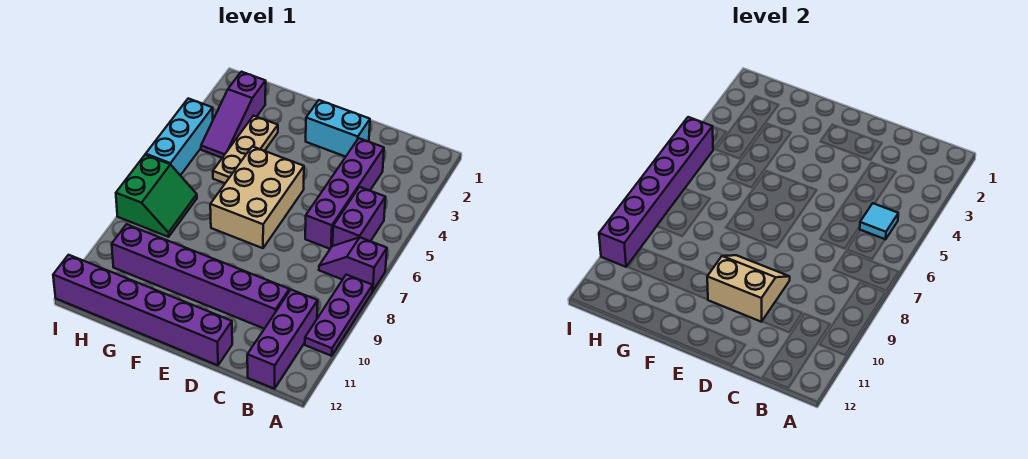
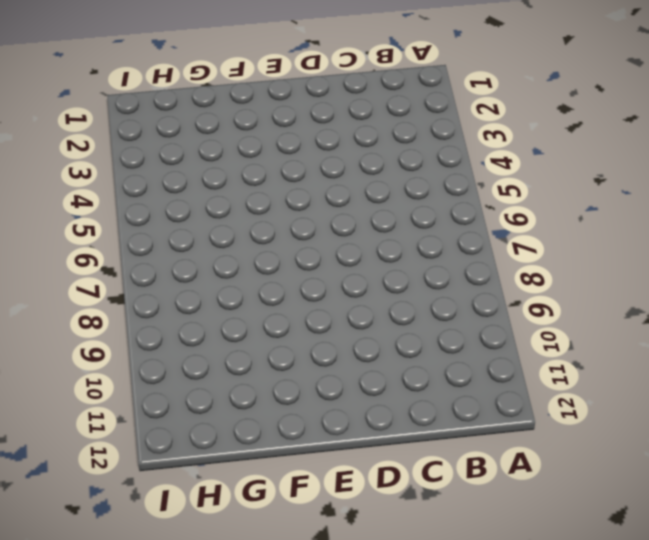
none -> purple slope A7:B7 level 1 top A
none -> purple plate A8:A10 level 1
none -> purple brick B5:B6 level 1

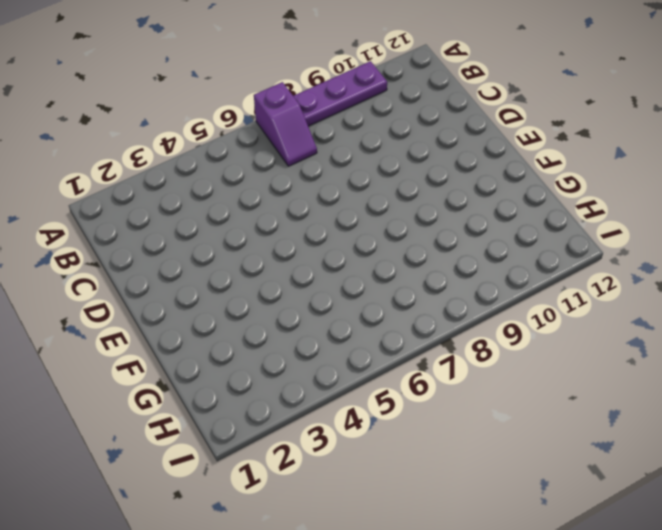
none -> purple brick B5:B6 level 1
none -> purple brick B10:B12 level 1
none -> purple brick C3:C6 level 1

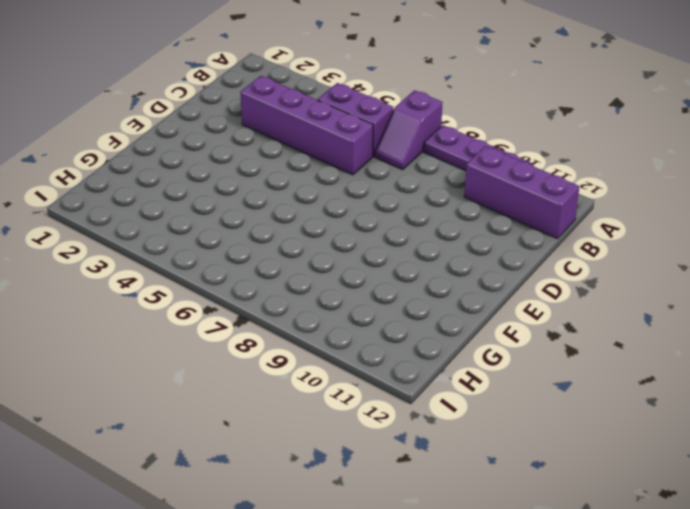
none -> purple brick C10:H10 level 1
none -> cyan brick D2:E2 level 1
none -> purple brick D12:I12 level 1

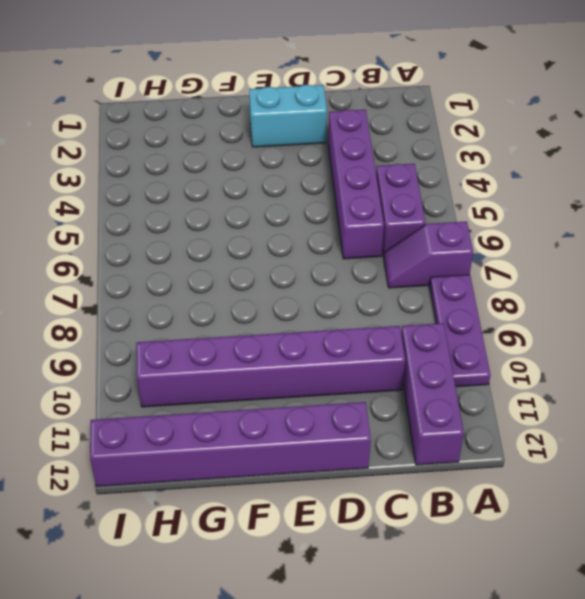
none -> tan brick E5:F7 level 1
none -> tan plate G3:G5 level 1
none -> purple slope H2:H4 level 1 top 2

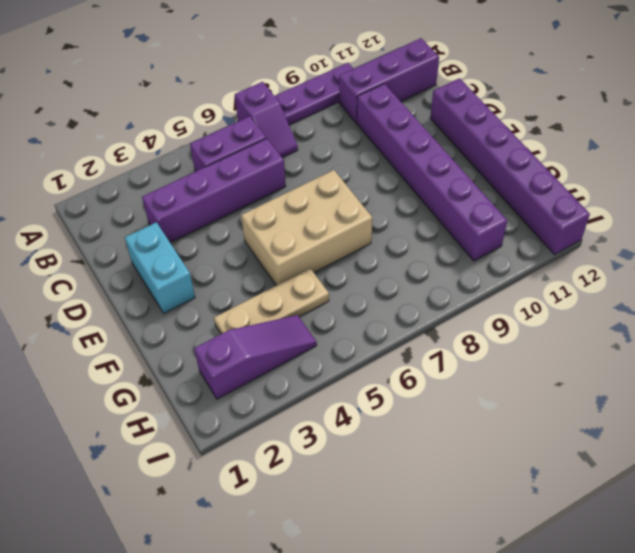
none -> green slope H7:I8 level 1 top I
none -> cyan brick I4:I6 level 1
none -> cyan tile B5 level 2

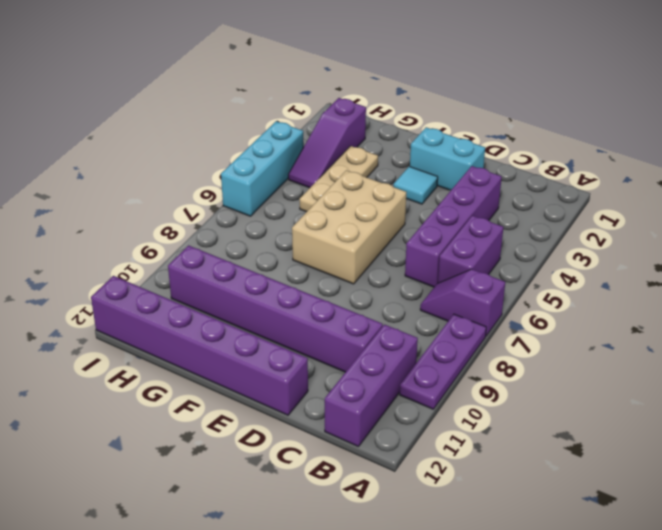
cyan tile E3 level 1 -> cyan tile B5 level 2
none -> green slope H7:I8 level 1 top I
none -> tan slope D9:E10 level 2 top 10
none -> purple brick I5:I10 level 2

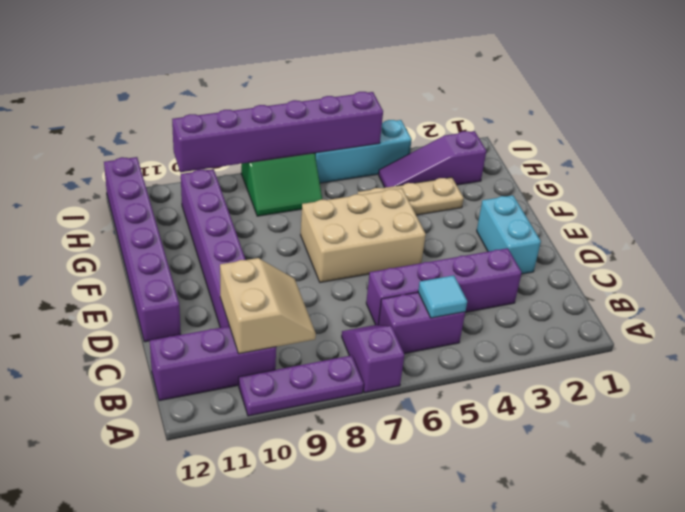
tan slope B9:C10 level 2 top 10 -> tan slope D9:E10 level 2 top 10

